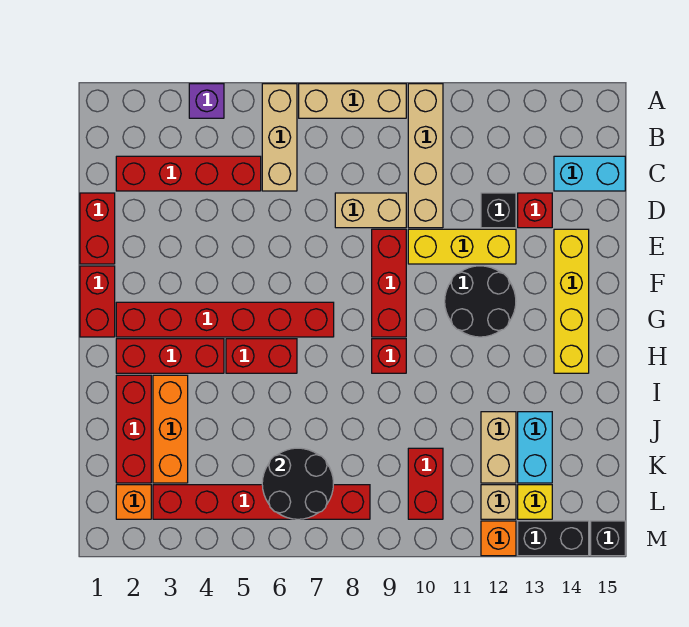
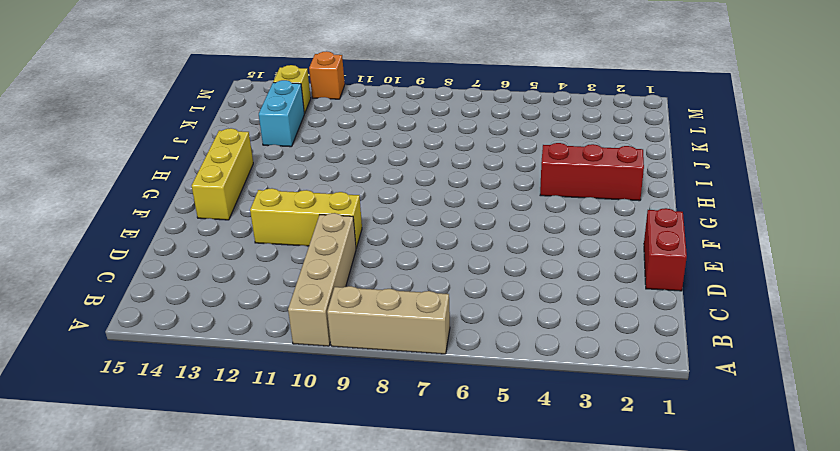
yellow brick F14:H14 level 1 -> yellow brick E14:H14 level 1
none -> purple brick A4 level 1
none -> tan brick A6:C6 level 1
none -> red brick C2:C5 level 1
none -> cyan brick C14:C15 level 1

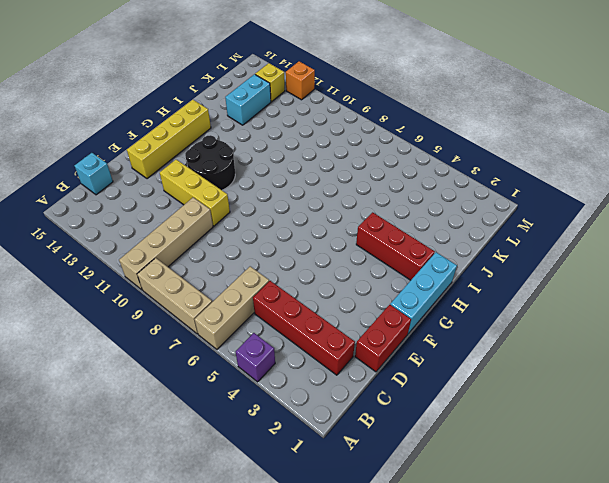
cyan brick C15 level 1 -> cyan brick C14:C15 level 1
cyan brick F1:H1 level 1 -> red brick F1:G1 level 1
none -> tan brick D8:D9 level 1
none -> black brick D12 level 1
none -> red brick D13 level 1
none -> red brick E9:G9 level 1

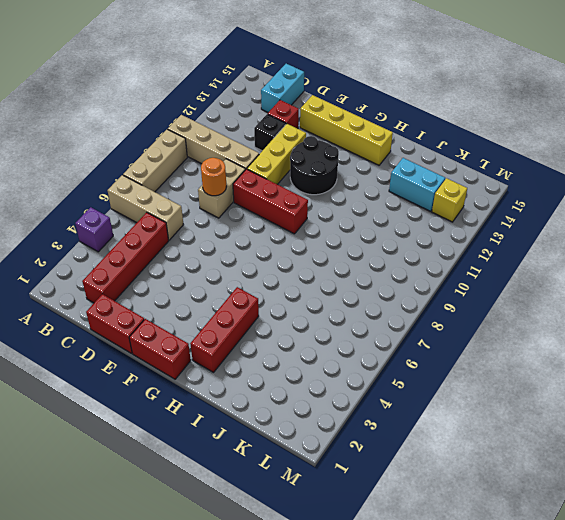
orange round brick D8 level 2 -> none
none -> red brick G2:G7 level 1
none -> red brick H5:H6 level 1
none -> red brick H9 level 1
none -> red brick I2:K2 level 1

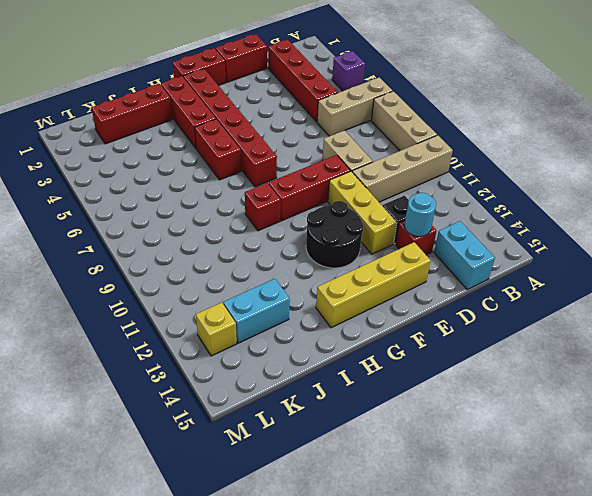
cyan round brick D13 level 2 -> none
none -> orange brick I3:K3 level 1
none -> tan brick J12:K12 level 1
none -> red brick K10:L10 level 1
none -> orange brick L2 level 1

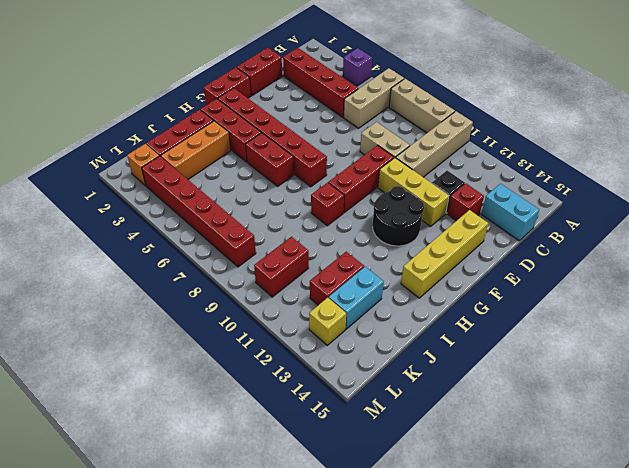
red brick J12:K12 level 1 -> tan brick J12:K12 level 1
none -> tan brick L12 level 1
none -> orange brick M12 level 1
none -> black brick M13:M14 level 1
none -> black brick M15 level 1

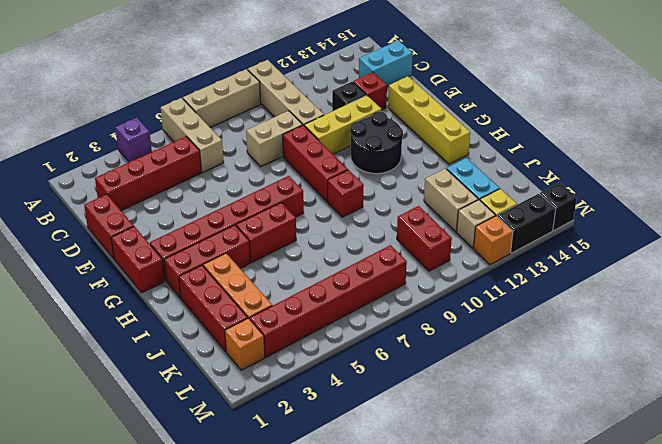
none -> black round brick K6:L7 level 2

